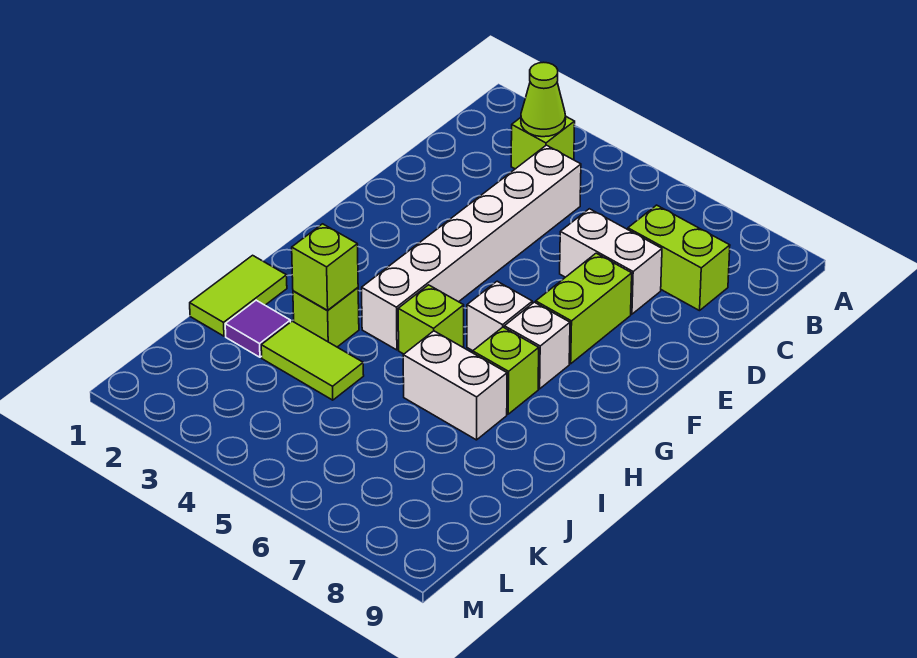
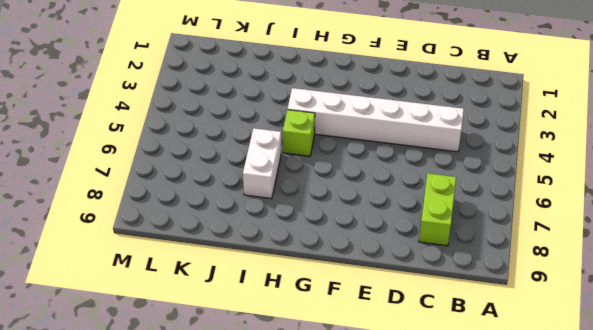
none -> lime brick B3 level 1
none -> white brick D6:D7 level 1
none -> lime brick E7:F7 level 1

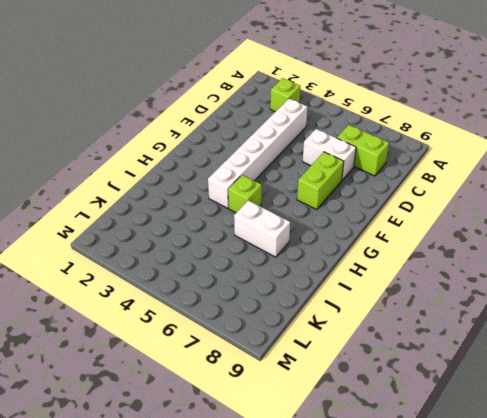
none -> white brick G6 level 1
none -> white brick G7 level 1
none -> lime brick H7 level 1

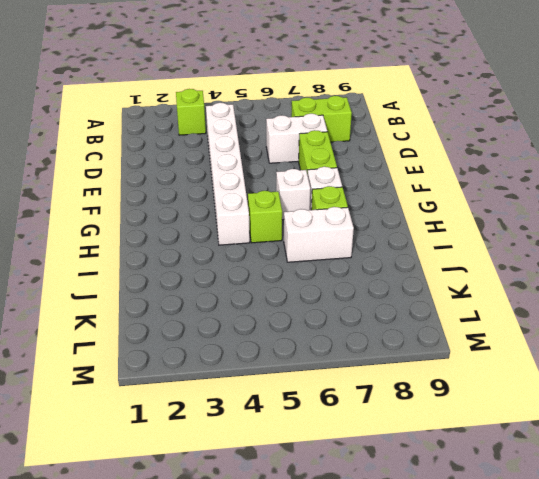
none -> lime tile I1:J1 level 1
none -> lime brick I3 level 1
none -> purple tile J2 level 1

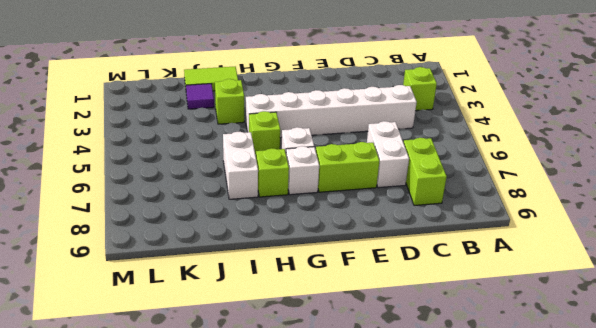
none -> lime tile J3:J4 level 1
none -> lime cone B3 level 2
none -> lime brick I3 level 2

